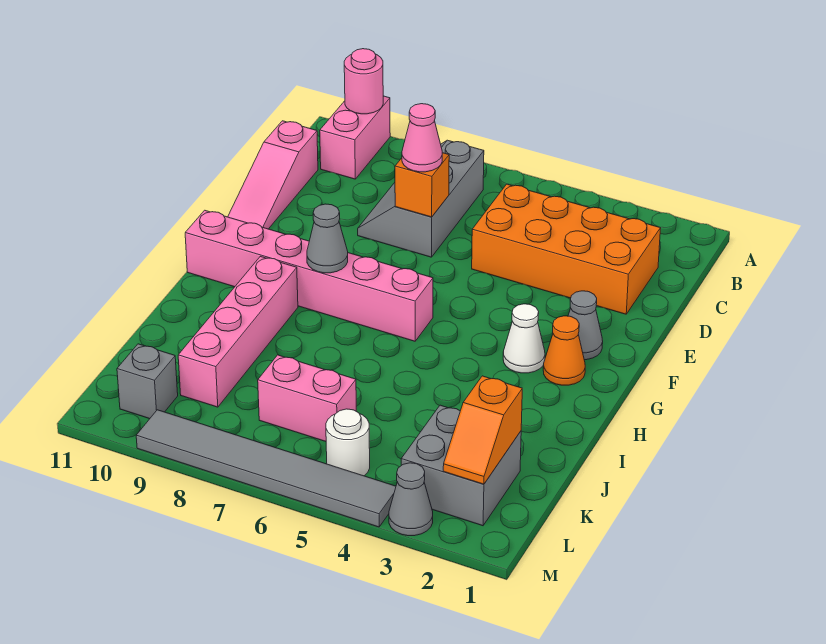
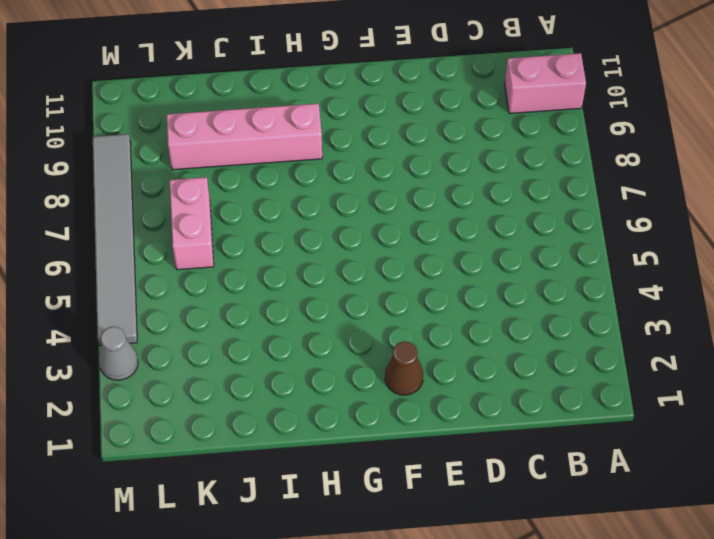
brown cone F2 level 1 -> grey cone F2 level 1
none -> grey slope B7:D8 level 1 top 7
none -> orange brick C2:D5 level 1
none -> pink slope C11:E11 level 1 top C

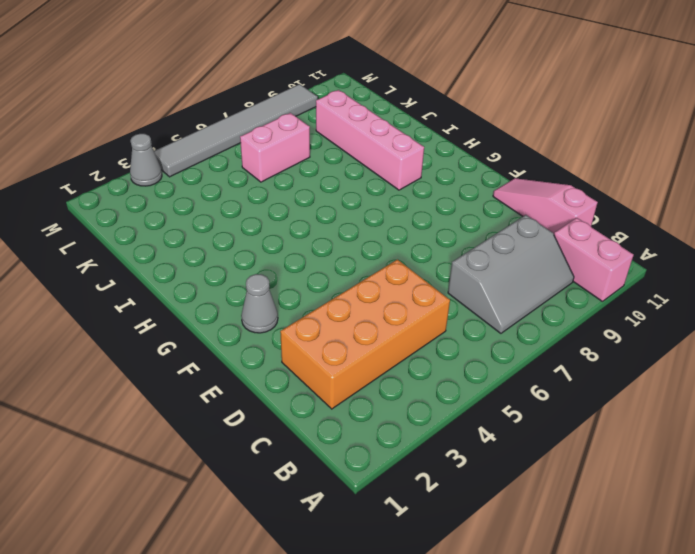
grey slope B7:C9 level 1 top C -> grey slope B7:D8 level 1 top 7
none -> orange cone G2 level 1
none -> white cone G3 level 1
none -> pink brick G6:G11 level 1

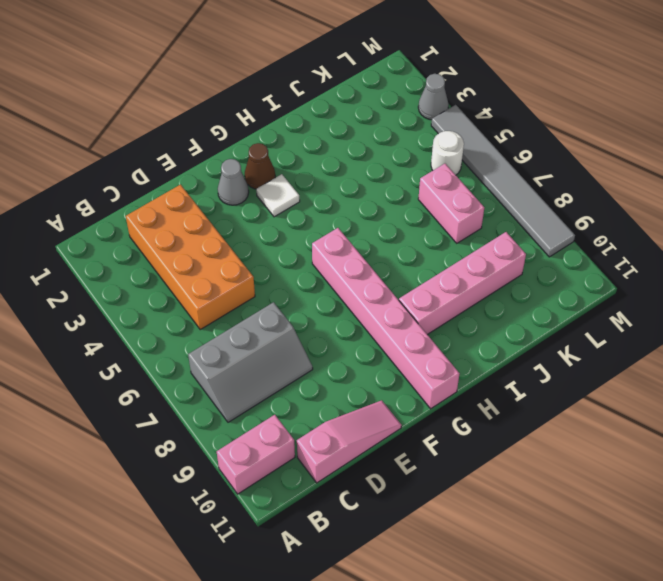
brown cone G2 level 1 -> orange cone G2 level 1
white tile G3 level 1 -> white cone G3 level 1
none -> grey brick K2:L3 level 1
none -> grey brick L10 level 1
none -> pink round brick A10 level 2

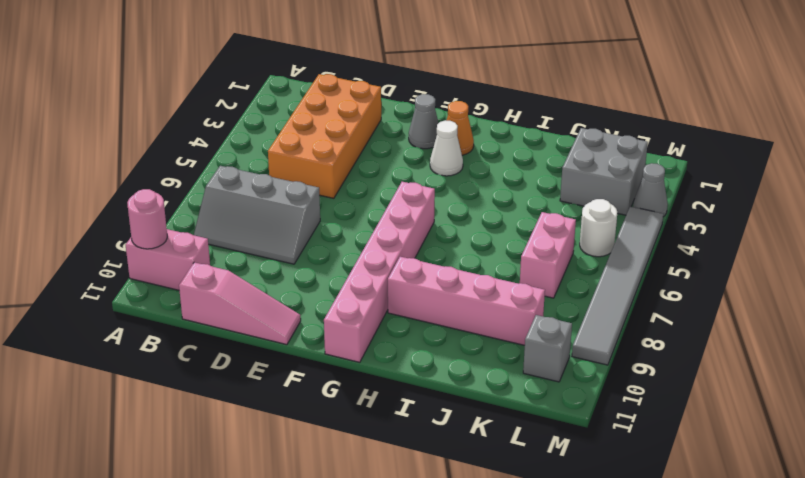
none -> orange brick D7 level 2
none -> grey cone G8 level 2
none -> orange slope K2:L2 level 2 top K

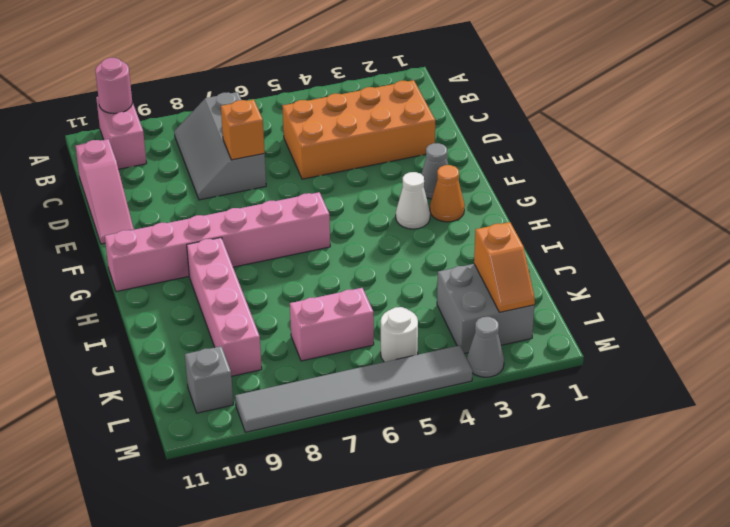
none -> grey cone G8 level 2
none -> pink cone D7 level 3

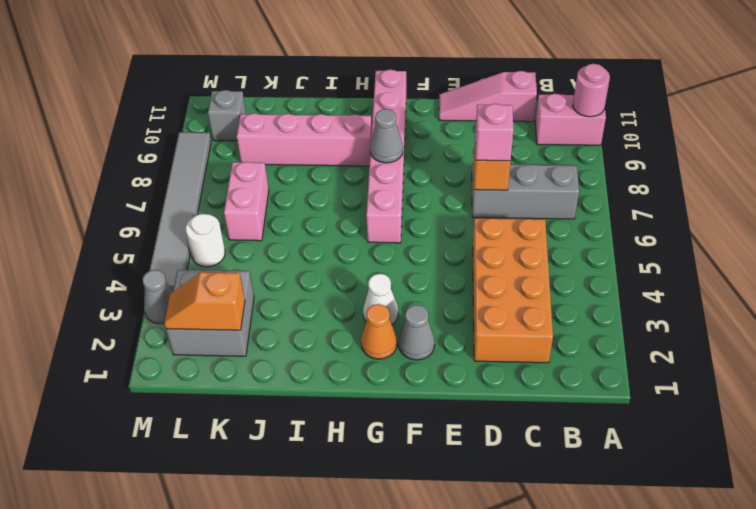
pink brick D7 level 3 -> pink cone D7 level 3

